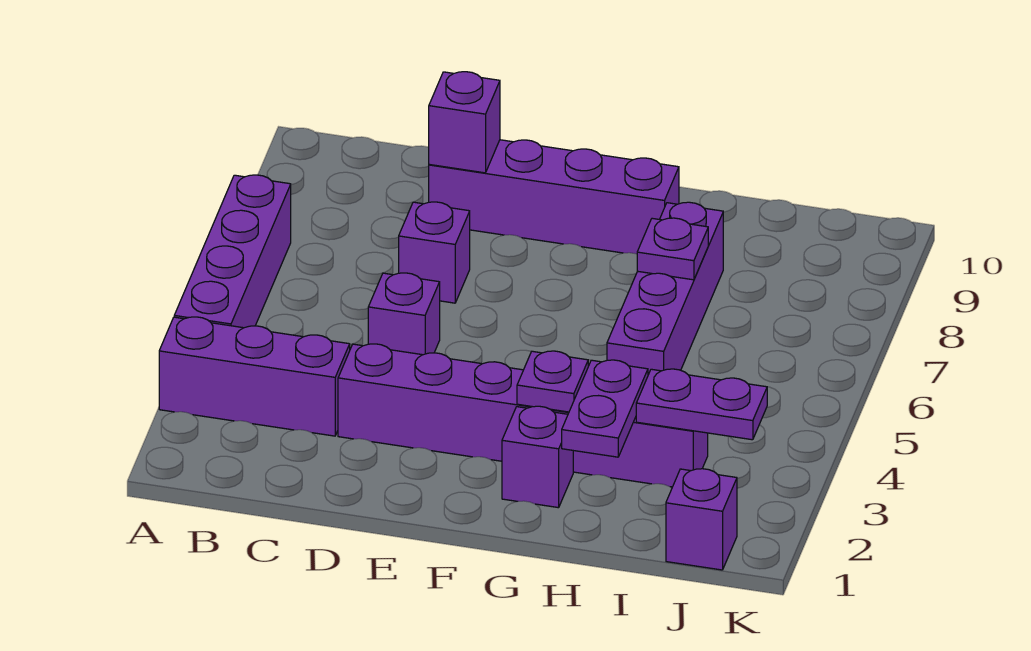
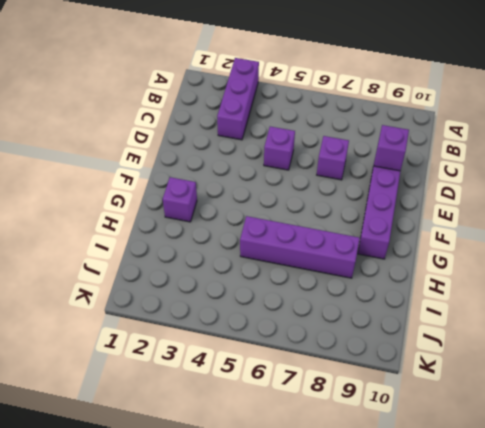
none -> purple brick A4:A7 level 1
none -> purple brick D3:I3 level 1
none -> purple brick J1 level 1

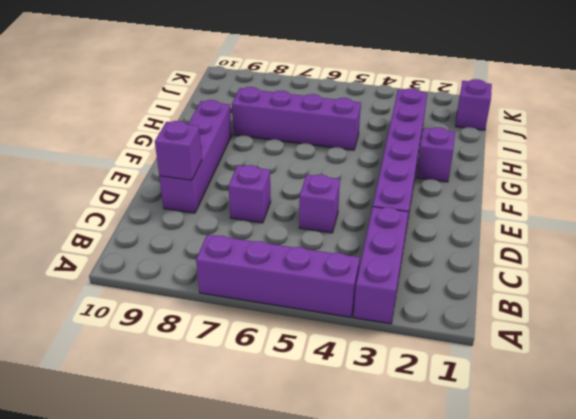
none -> purple plate G3 level 2
none -> purple plate H2:H3 level 2
none -> purple plate H7 level 2

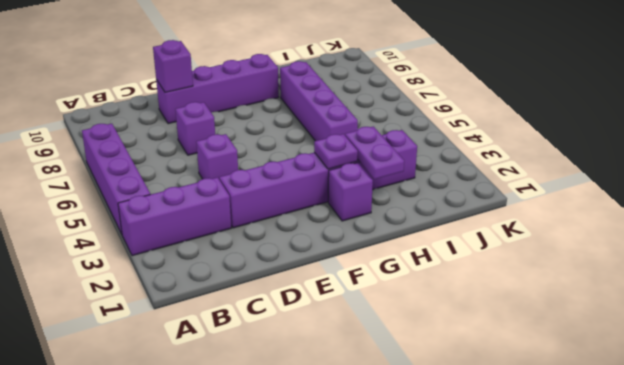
none -> purple brick J1 level 1
none -> purple plate H7 level 2
none -> purple plate I3:J3 level 2

